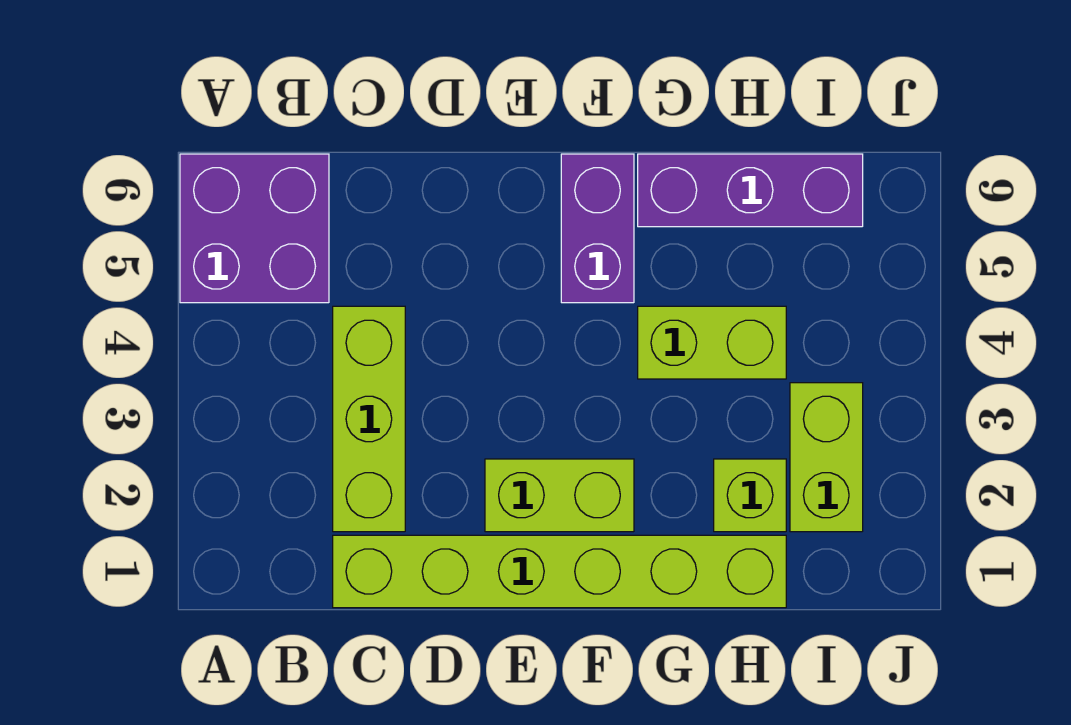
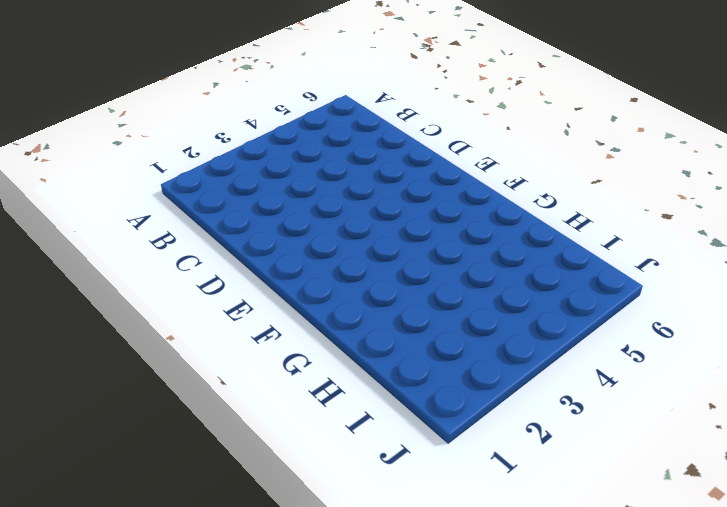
none -> purple brick A5:B6 level 1
none -> lime brick C1:H1 level 1

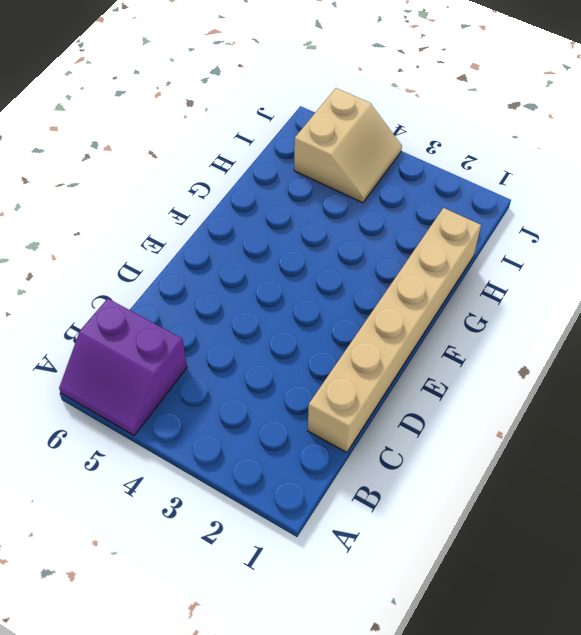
purple slope A5:B6 level 1 top B -> purple brick A5:B6 level 1
tan brick C1:H1 level 1 -> lime brick C1:H1 level 1
tan slope I4:J5 level 1 top 5 -> none
none -> lime brick C2:C4 level 1
none -> lime brick E2:F2 level 1

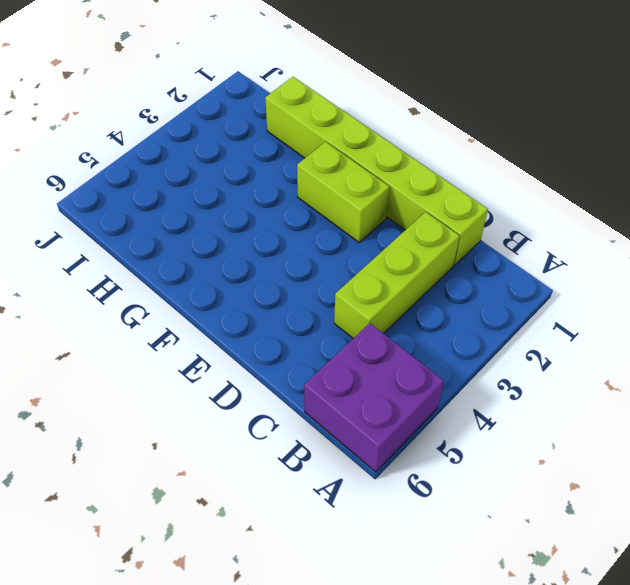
none -> purple brick F5:F6 level 1
none -> lime brick G4:H4 level 1

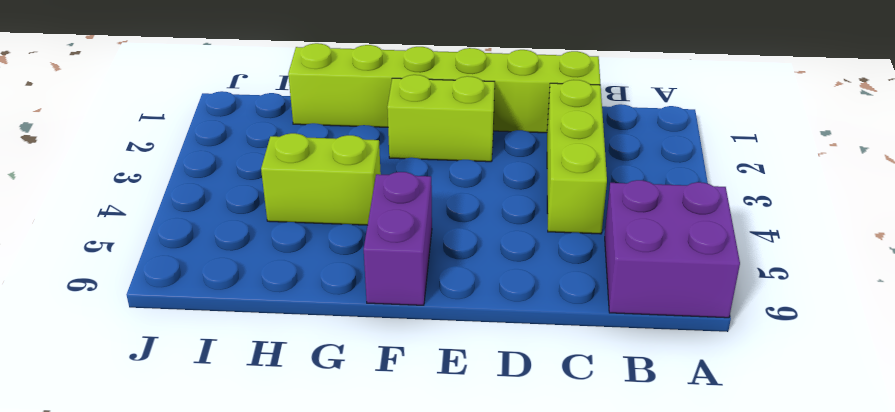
none -> purple brick G6:I6 level 1
none -> lime brick H2 level 1

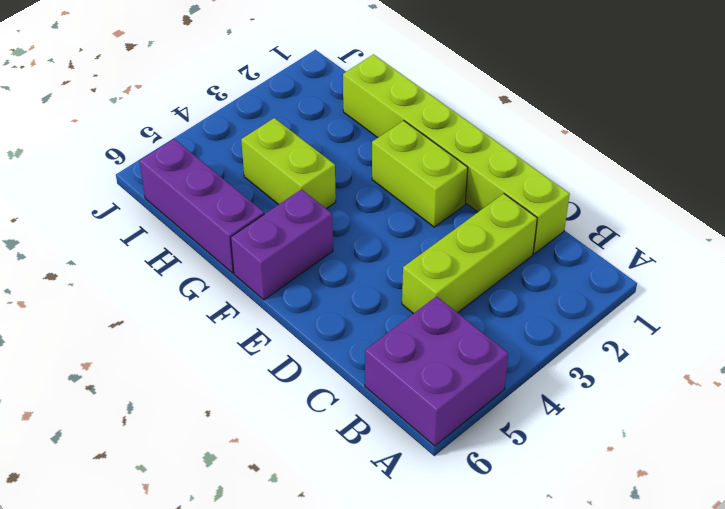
none -> lime brick H2 level 1
none -> lime brick I2:I3 level 1

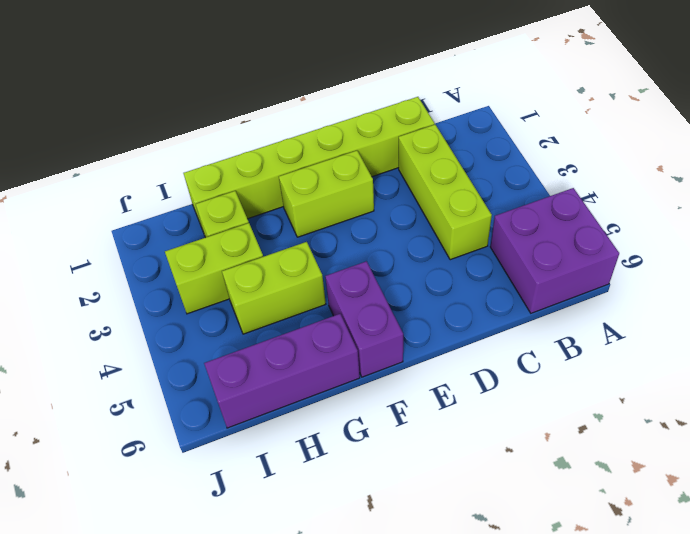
lime brick H3:I3 level 1 -> lime brick I2:I3 level 1

